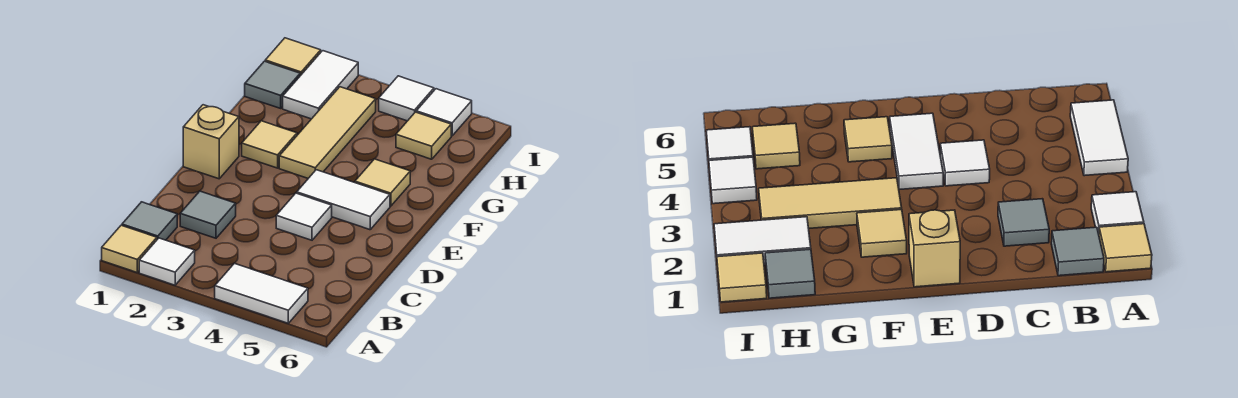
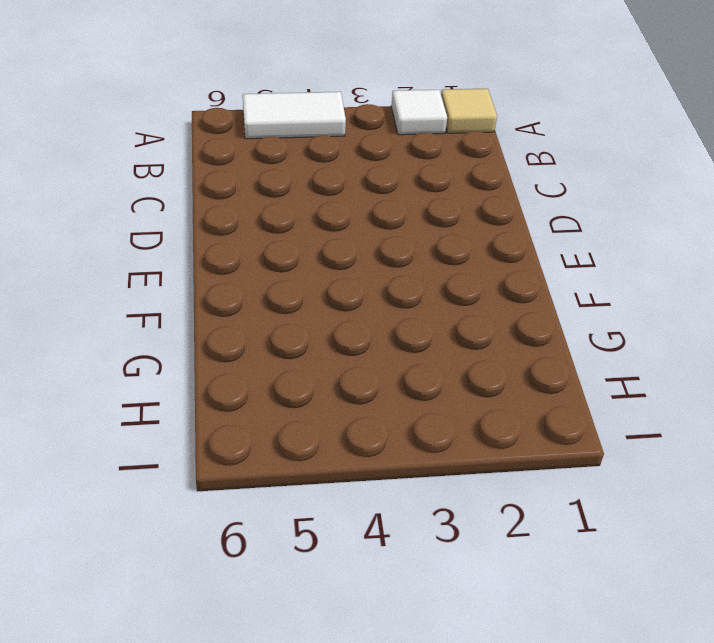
none -> grey tile B1 level 1
none -> grey tile C2 level 1
none -> white tile D4 level 1

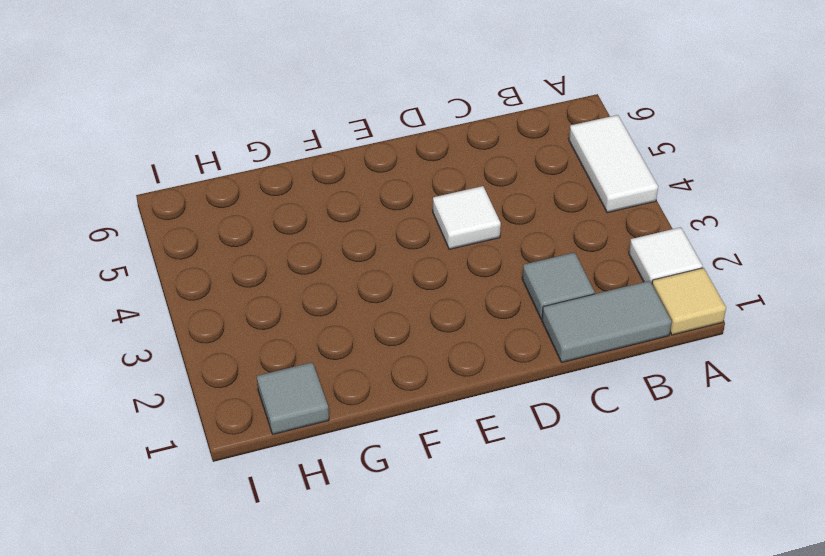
grey tile B1:C1 level 1 -> grey tile B1 level 1
none -> tan brick E1 level 1
none -> white tile E4:E5 level 1
none -> tan tile F2 level 1

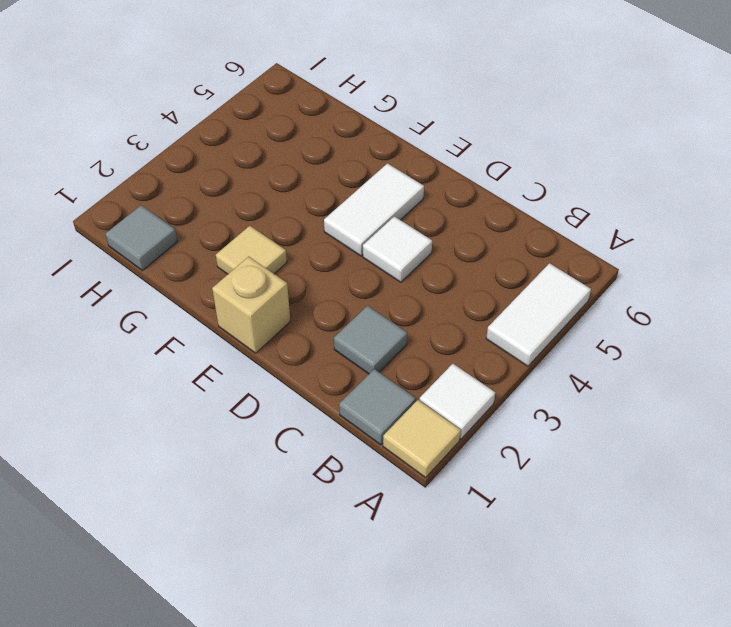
none -> tan tile F3:H3 level 1
none -> tan tile F5 level 1
none -> white tile H2:I2 level 1

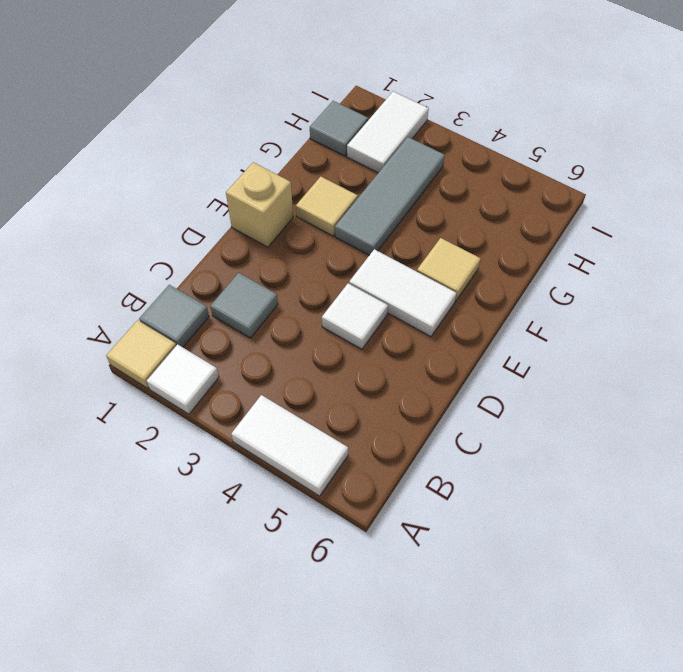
grey tile F3:H3 level 1 -> tan tile F3:H3 level 1
none -> tan tile H5 level 1
none -> tan tile I1 level 1
none -> white tile I4 level 1

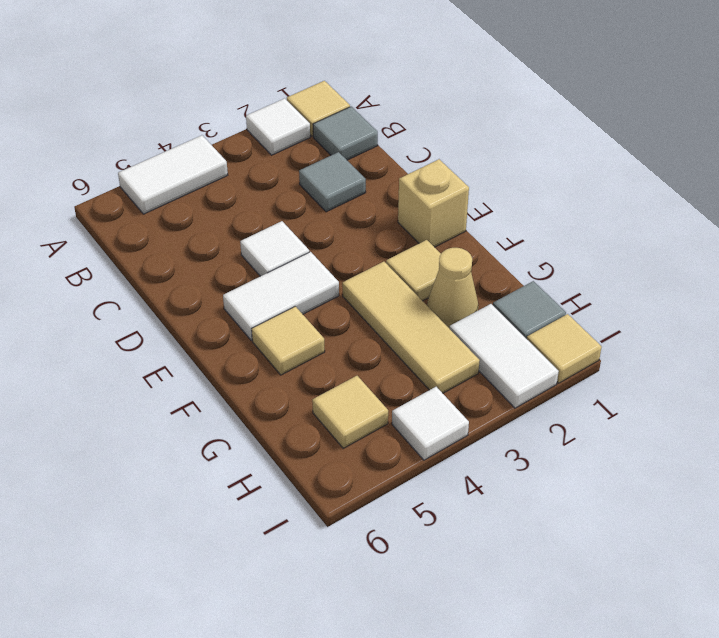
tan cone G2 level 1 -> none
none -> white tile I5 level 1

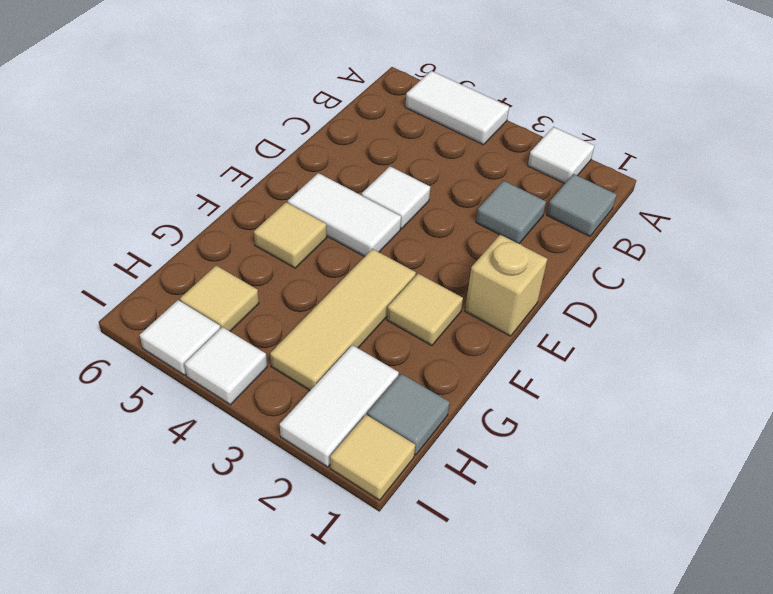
none -> tan tile A1 level 1

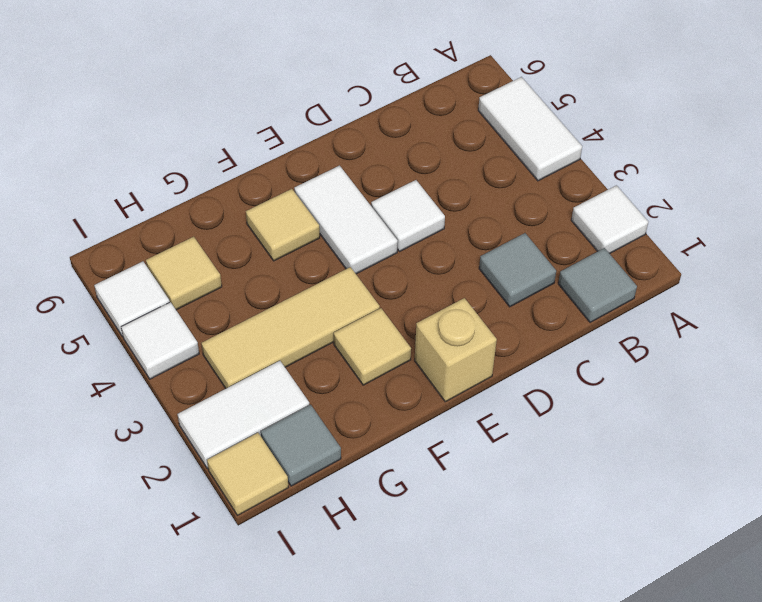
none -> tan tile A1 level 1

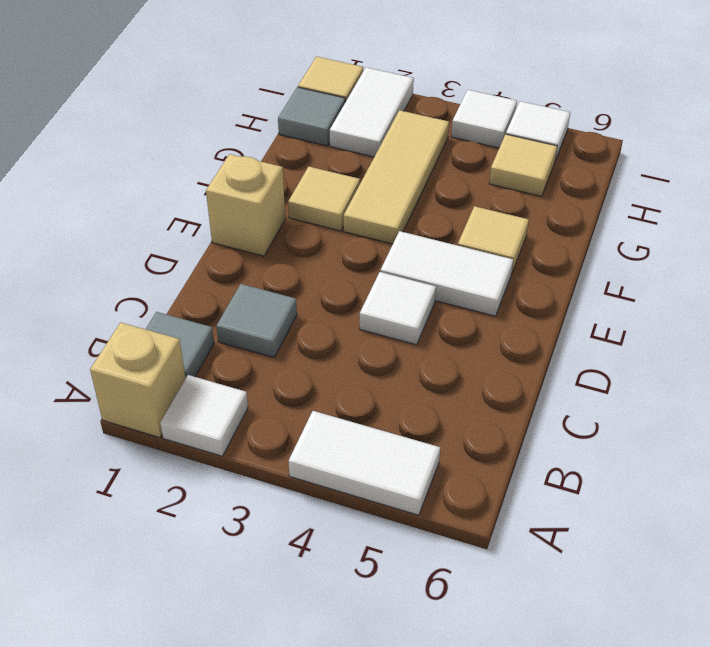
tan brick A1 level 1 -> tan tile A1 level 1

